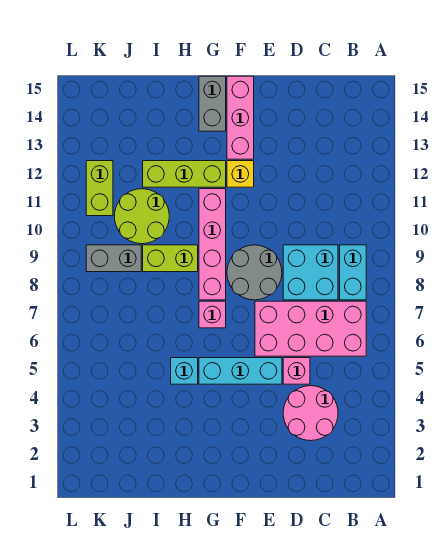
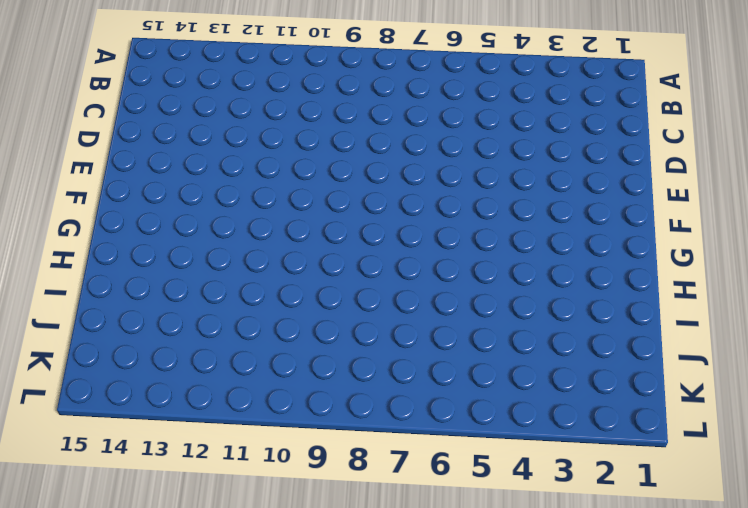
none -> pink brick B6:E7 level 1
none -> cyan brick B8:B9 level 1
none -> pink round brick C3:D4 level 1

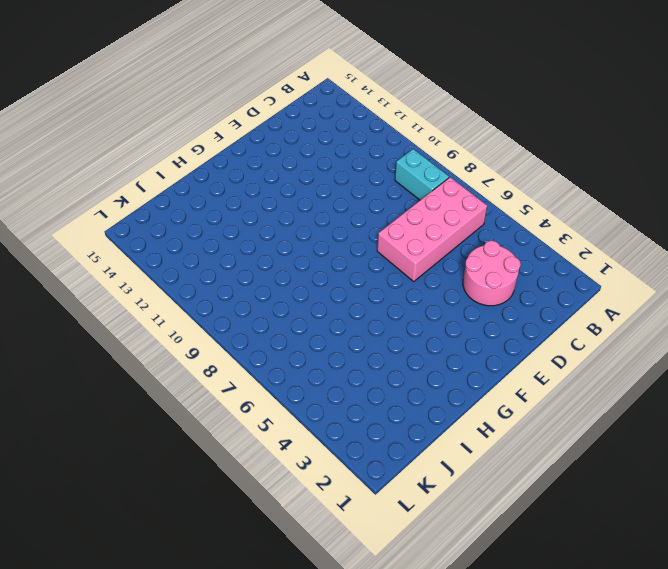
none -> cyan brick C8:D9 level 1
none -> pink brick D5 level 1
none -> cyan brick E5:G5 level 1

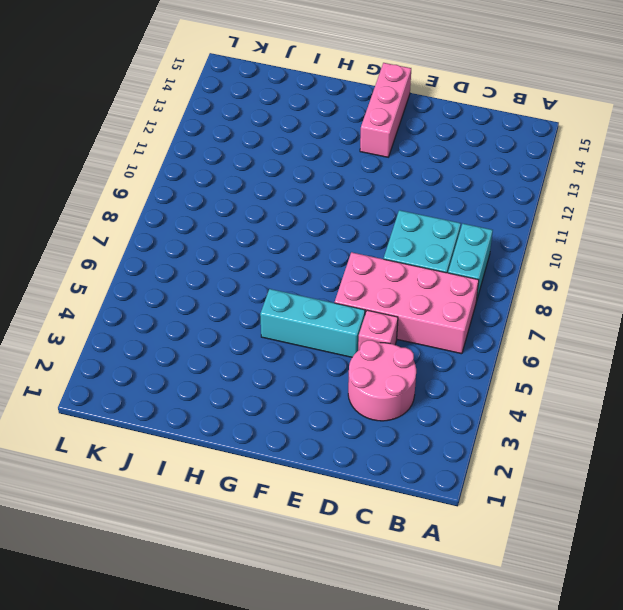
none -> grey round brick E8:F9 level 1
none -> yellow brick F12 level 1
none -> pink brick G7 level 1

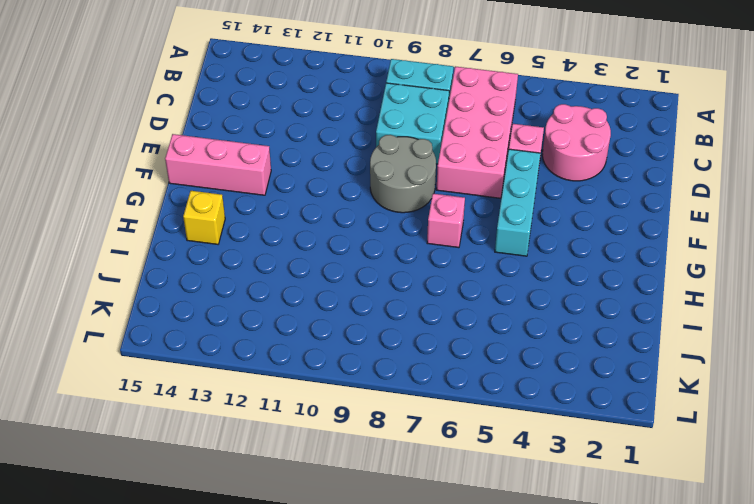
yellow brick H14 level 1 -> yellow brick F12 level 1
none -> pink brick G8:G11 level 1
none -> lime brick G12:I12 level 1
none -> grey brick G14:G15 level 1

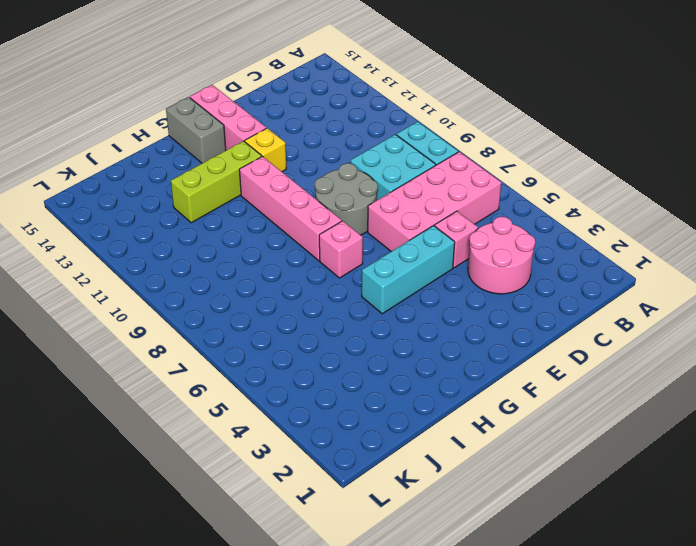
none -> cyan brick H5 level 1
none -> lime brick H9:I9 level 1
none -> lime round brick I10:J11 level 1

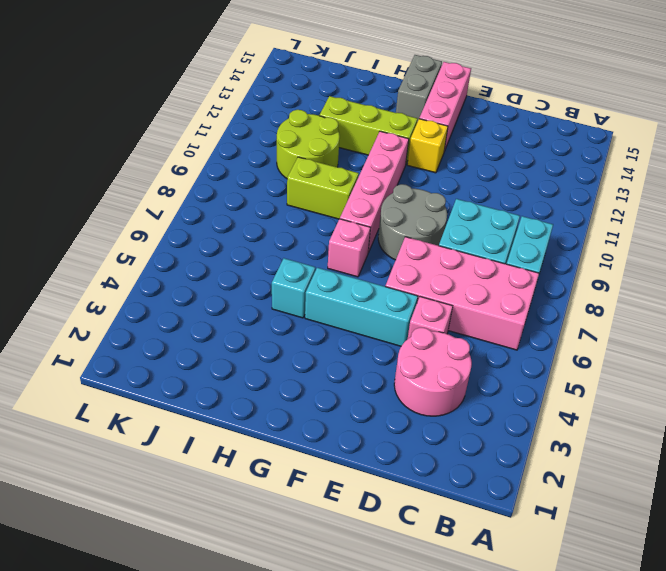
none -> grey brick J9:K9 level 1
none -> lime brick K11:K12 level 1

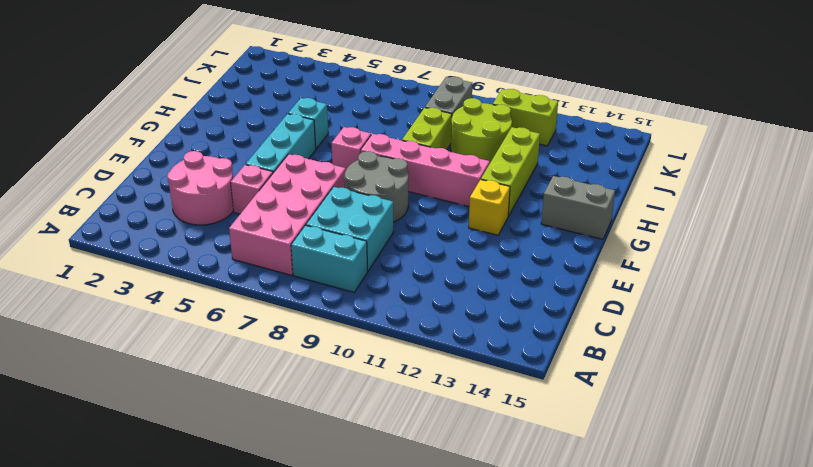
none -> pink brick F13:F15 level 1

